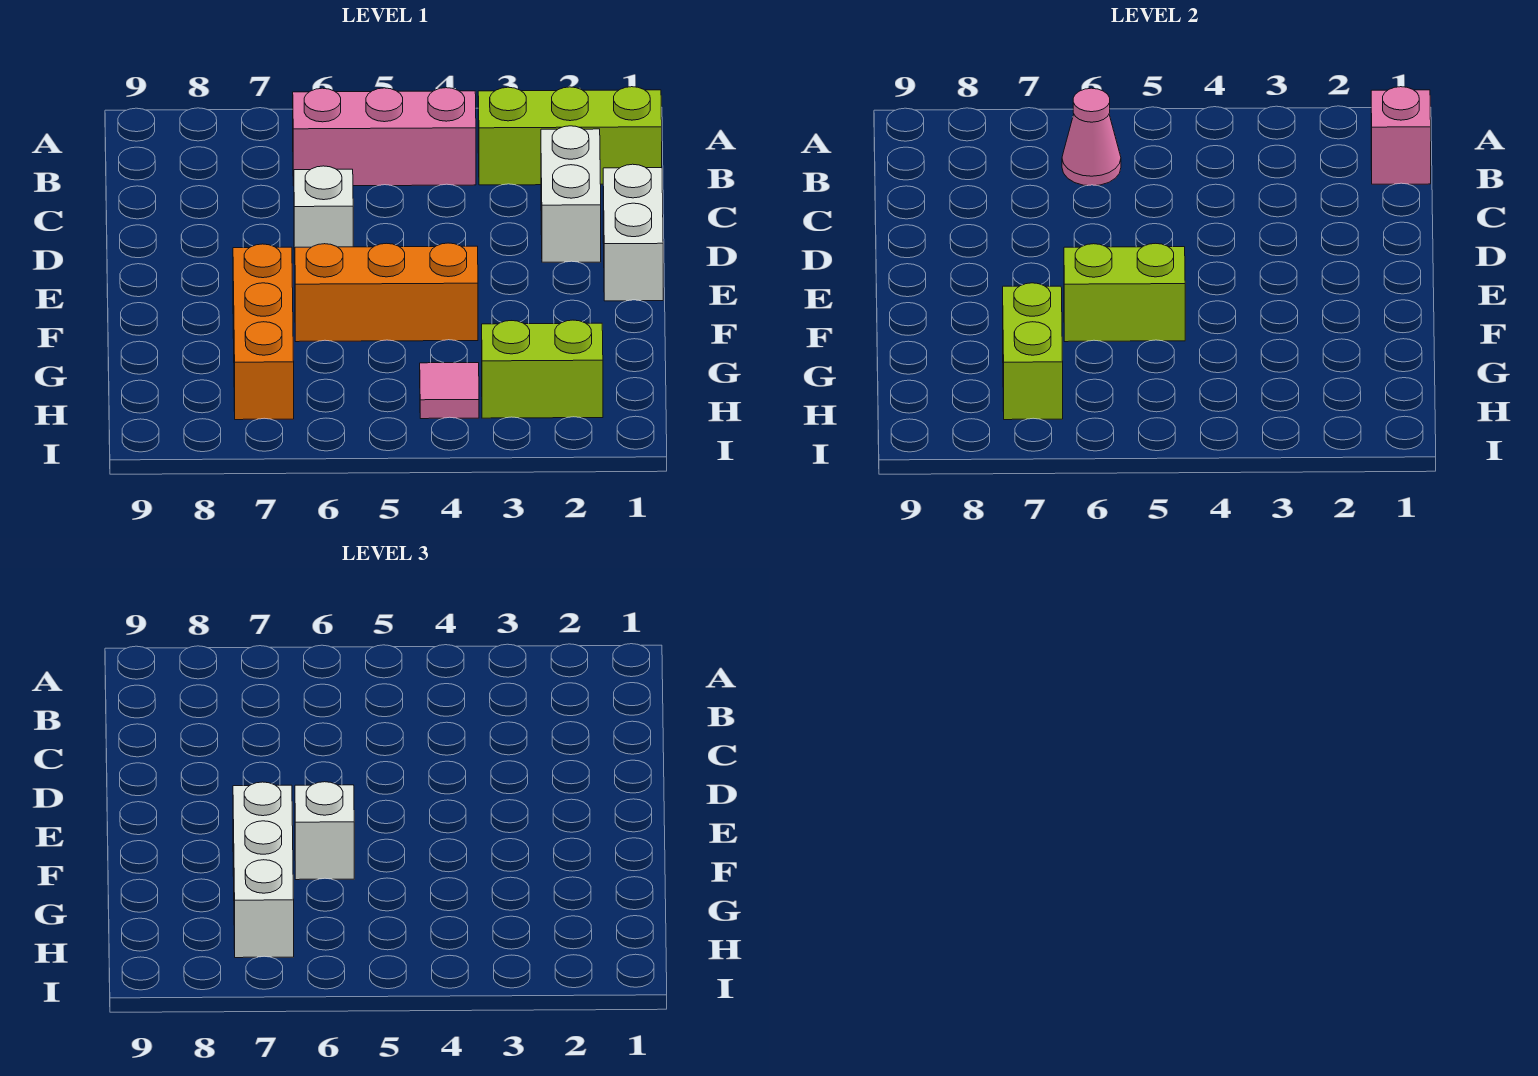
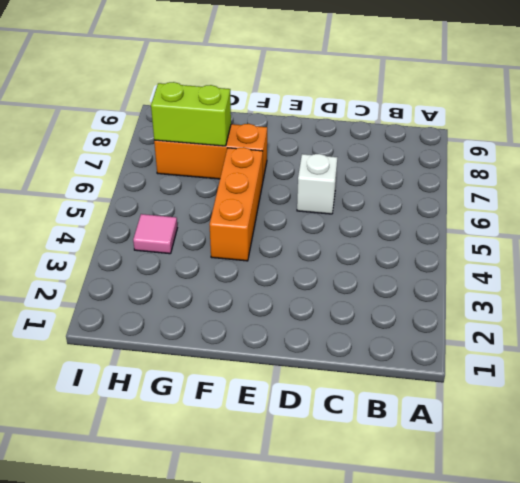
none -> lime brick B1:B3 level 1
none -> pink brick B4:B6 level 1
none -> white brick C2:D2 level 1

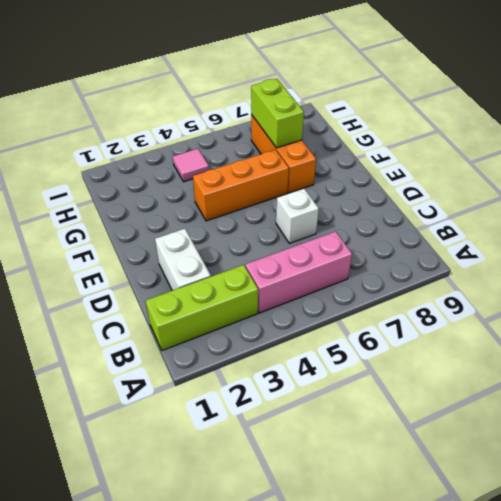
none -> white brick D1:E1 level 1
none -> lime brick H2:H3 level 1
none -> pink brick B1 level 2

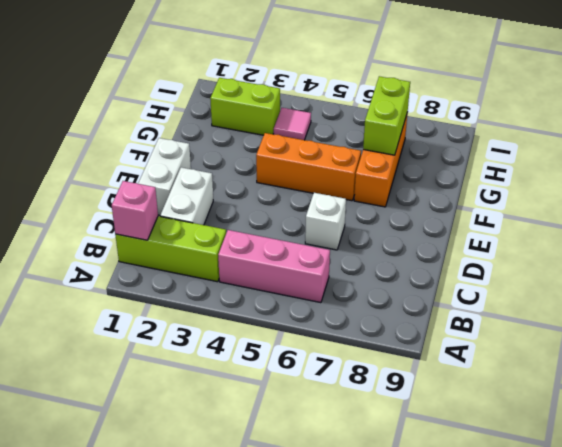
none -> pink cone B6 level 2
none -> lime brick F5:F6 level 2
none -> white brick F6 level 3

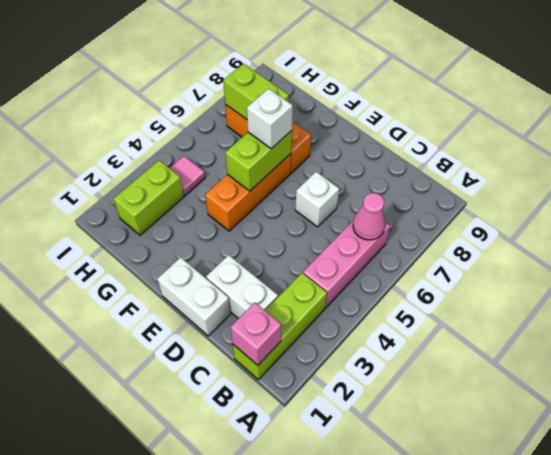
none -> white brick F7:H7 level 3

